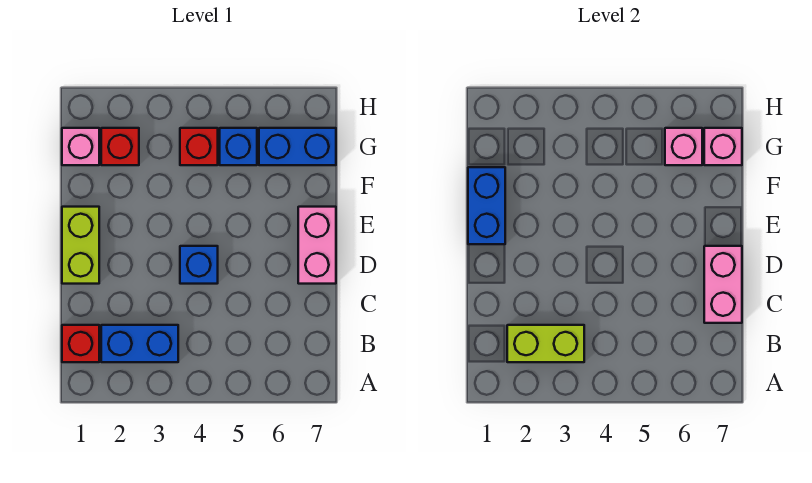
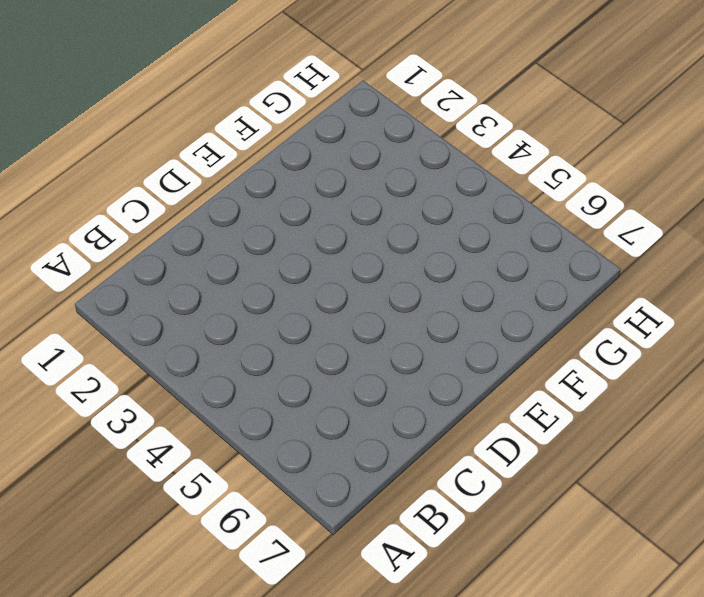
none -> red brick B1 level 1
none -> blue brick B2:B3 level 1
none -> lime brick D1:E1 level 1

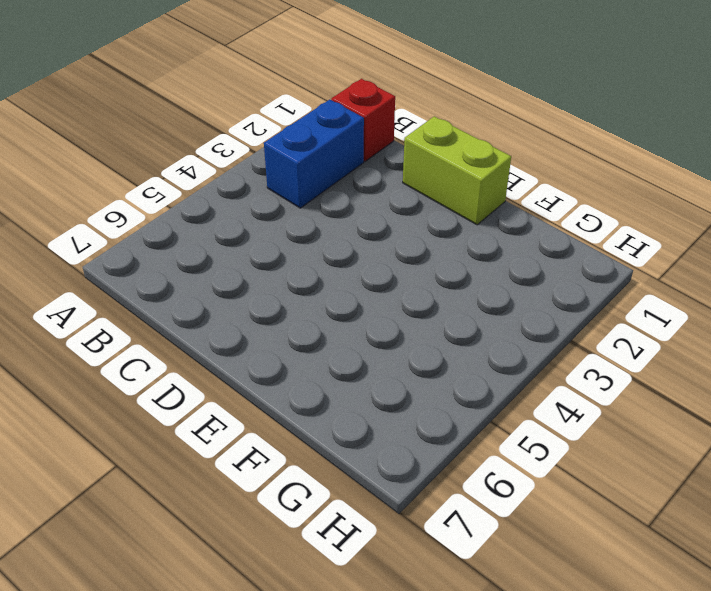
none -> blue brick D4 level 1
none -> pink brick D7:E7 level 1
none -> pink brick G1 level 1

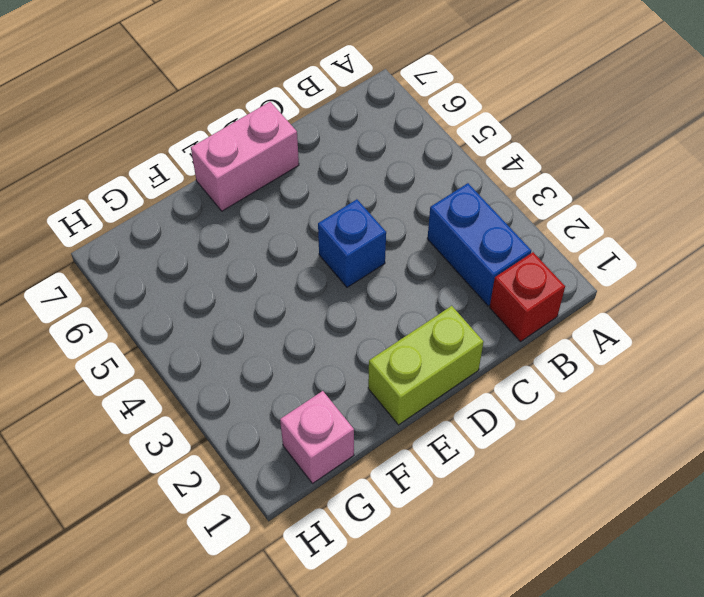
none -> red brick G2 level 1
none -> red brick G4 level 1
none -> blue brick G5 level 1

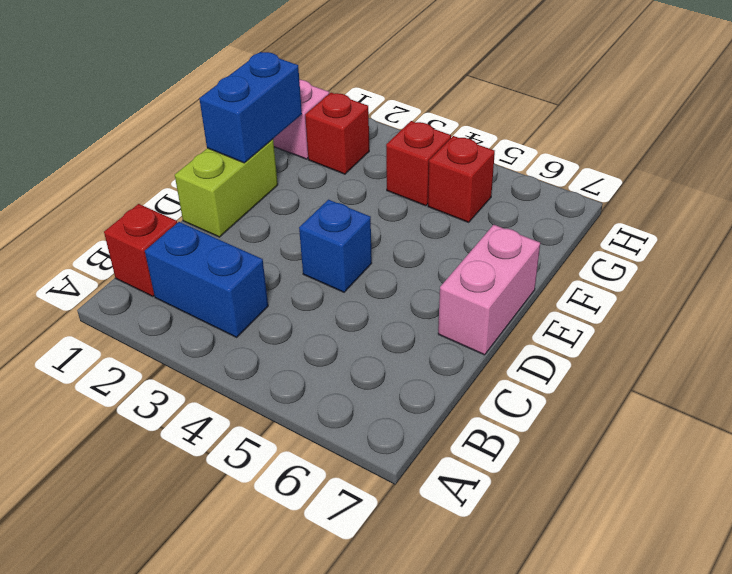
red brick G5 level 1 -> blue brick G5 level 1
none -> blue brick G6:G7 level 1
none -> lime brick B2:B3 level 2
none -> pink brick C7:D7 level 2

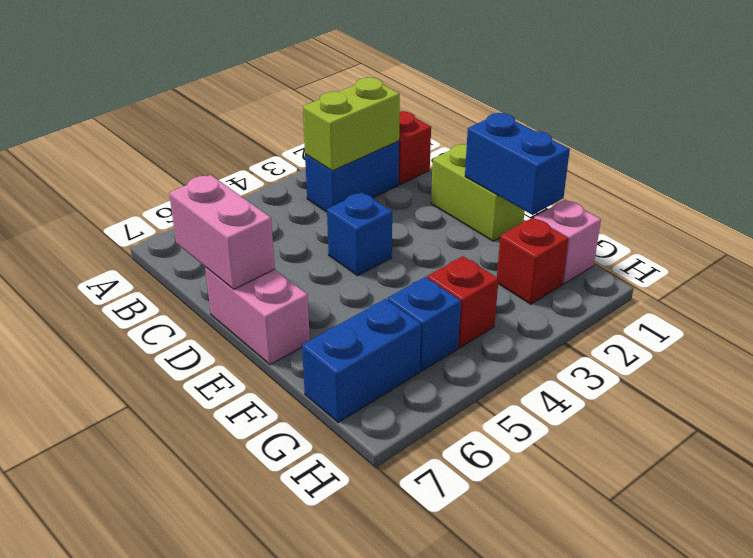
none -> pink brick G6 level 2
none -> pink brick G7 level 2

